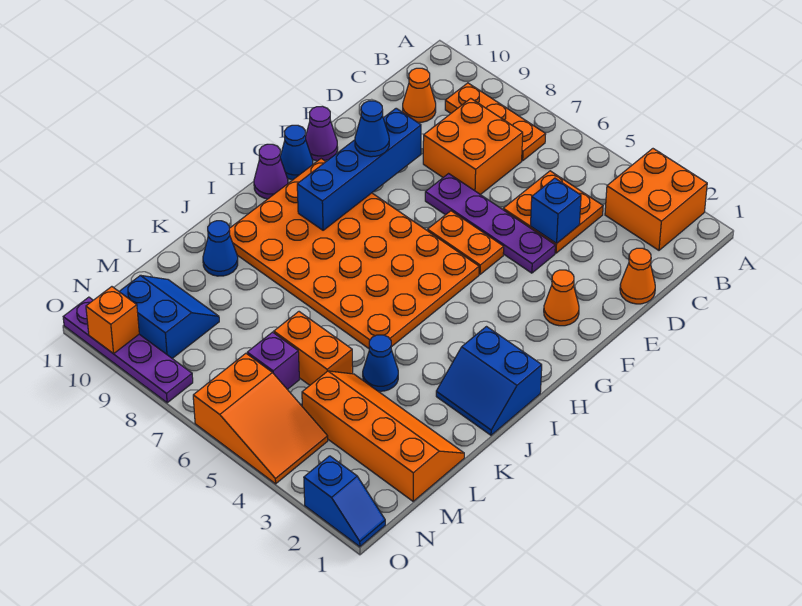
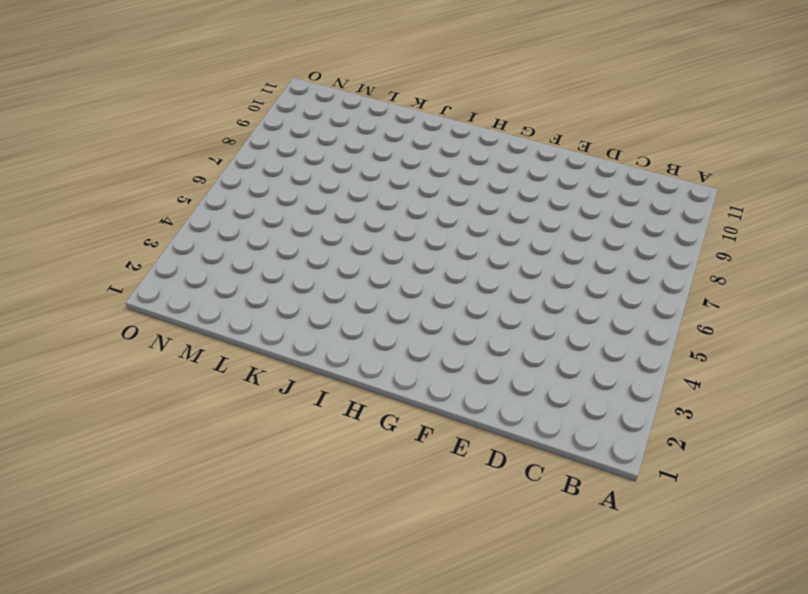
none -> orange brick A2:B3 level 1
none -> orange plate B7:B9 level 1
none -> orange plate C4:D5 level 1

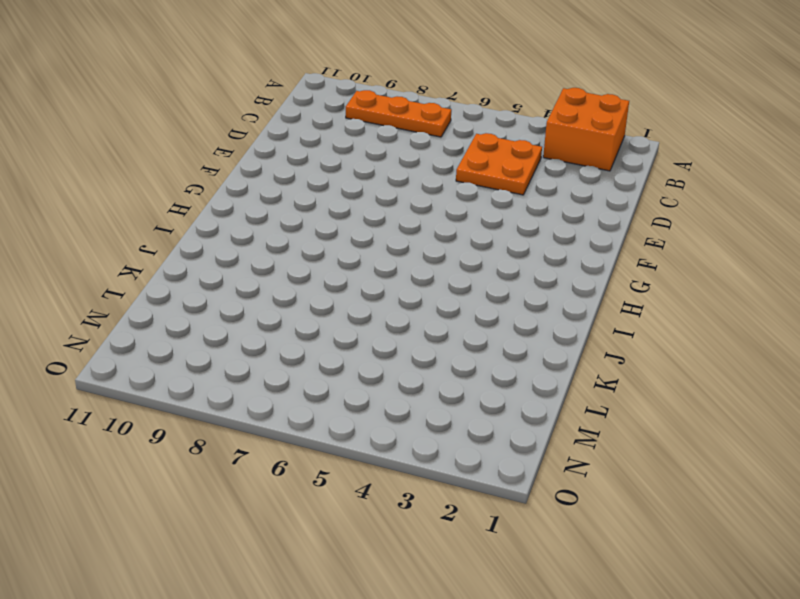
none -> orange brick C7:D8 level 1
none -> orange cone C10 level 1
none -> orange cone D1 level 1

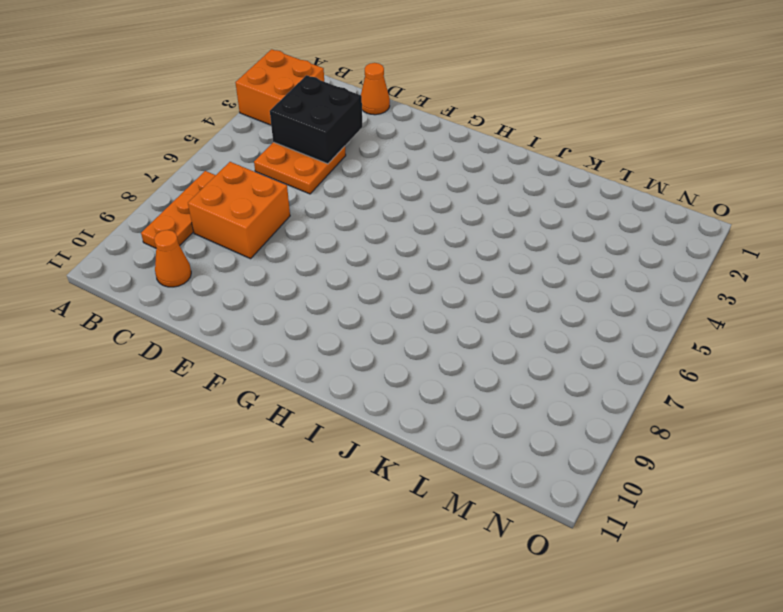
black brick C3:D4 level 2 -> blue brick D4 level 2
none -> purple plate E4:E7 level 1
none -> orange cone F2 level 1
none -> orange plate F5:F6 level 1

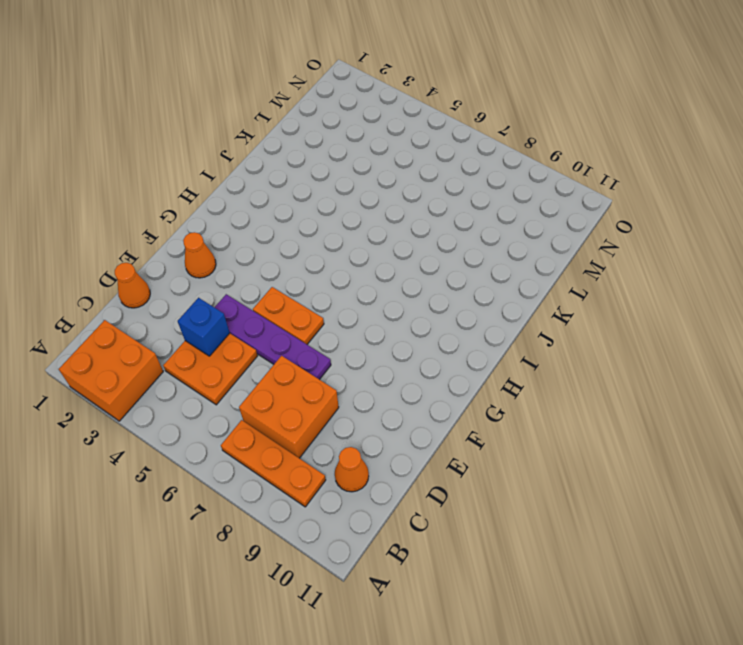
none -> purple cone F11 level 1
none -> orange plate G5:J10 level 1
none -> blue cone G11 level 1

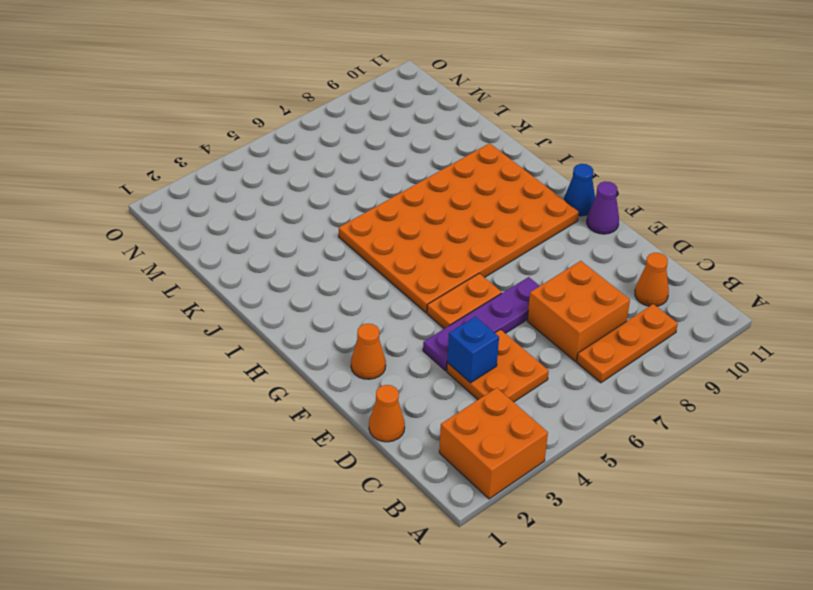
none -> purple cone H11 level 1
none -> blue slope I1:J2 level 1 top I
none -> blue cone K4 level 1

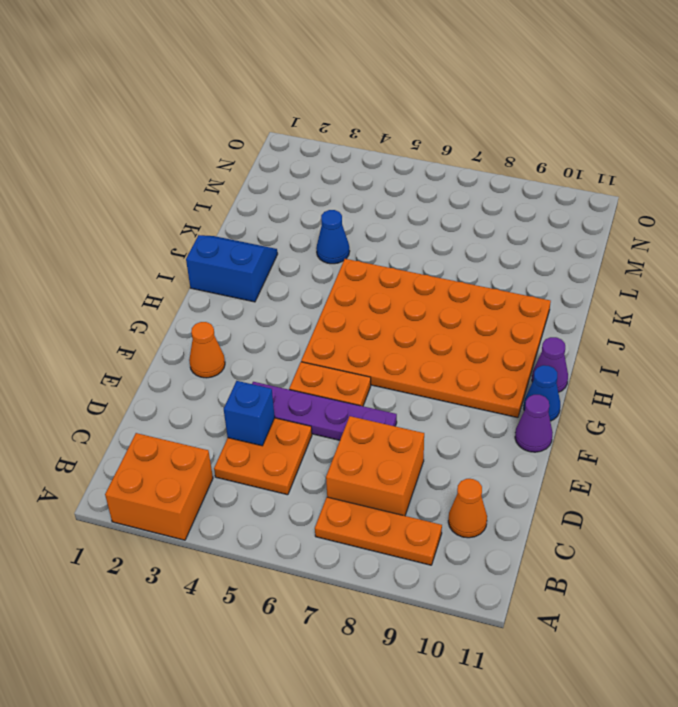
none -> orange cone D1 level 1
none -> blue cone K10 level 1
none -> orange slope L1:M4 level 1 top M

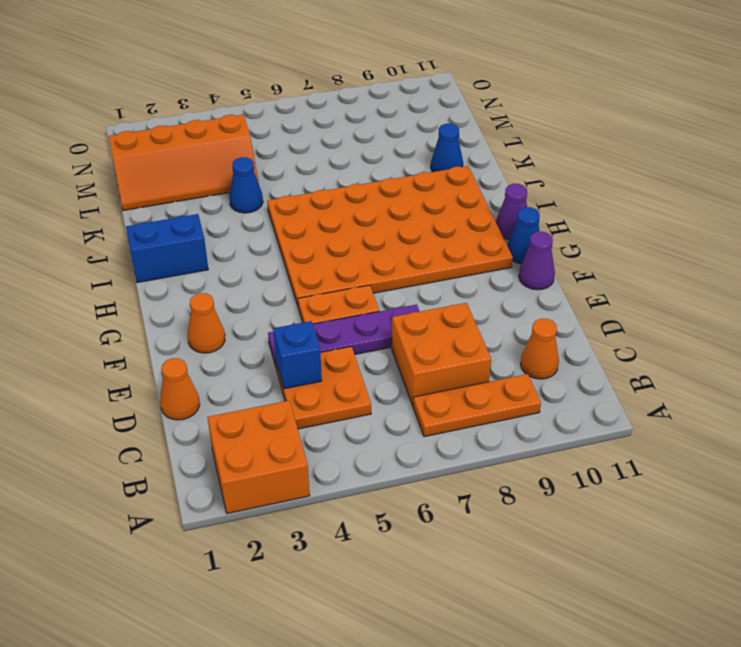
none -> orange brick L5:L6 level 1
none -> purple brick M6 level 1
none -> blue slope M9:N10 level 1 top N

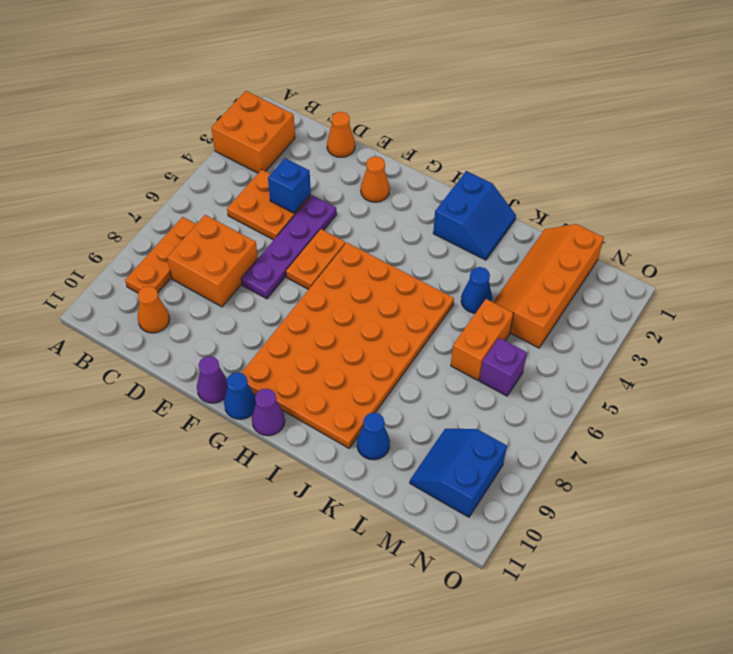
none -> orange slope N4:O6 level 1 top 6
none -> blue slope O1:O2 level 1 top 2
none -> purple plate O8:O11 level 1

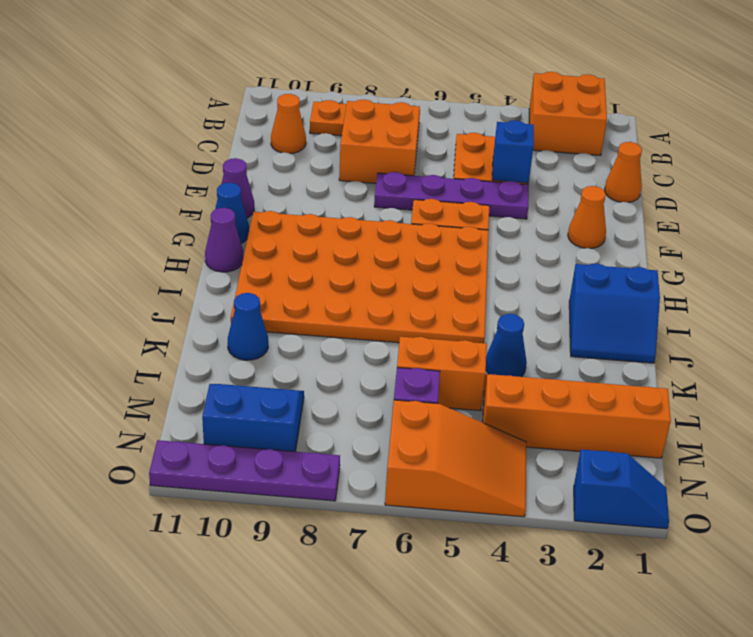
none -> blue brick E9:H9 level 2
none -> orange brick O10 level 2
none -> blue cone F9 level 3

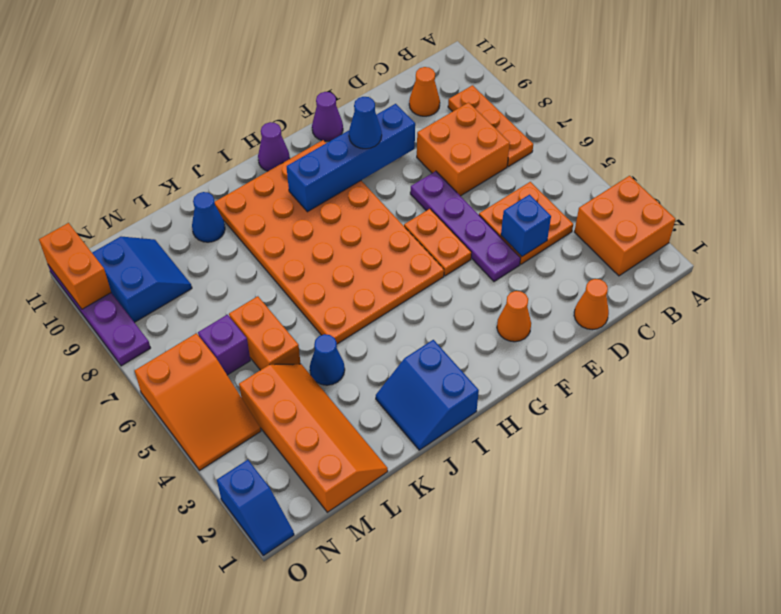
orange brick O10:O11 level 2 -> orange brick O10 level 2
none -> blue cone G11 level 1

